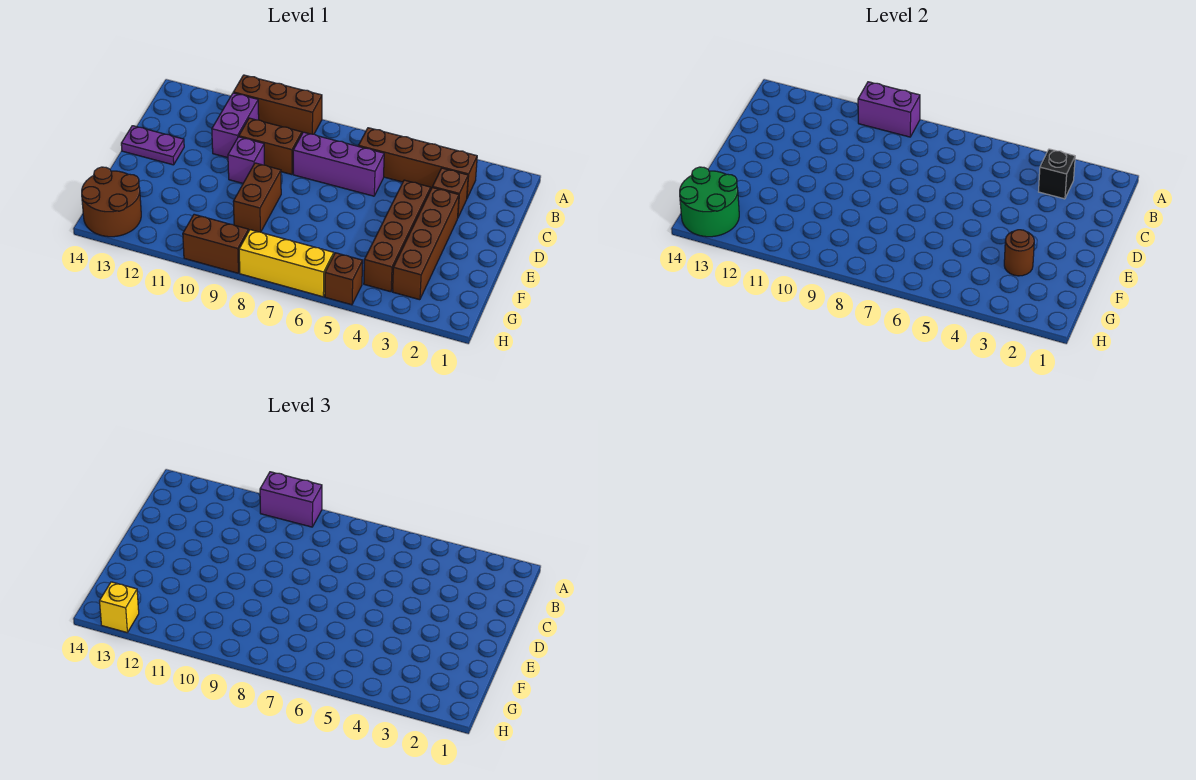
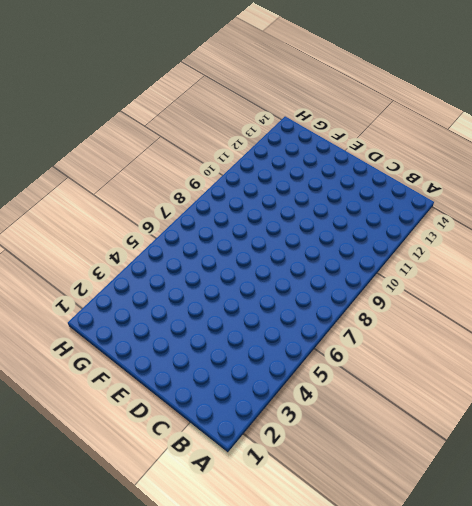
none -> brown brick A9:A11 level 1
none -> brown brick B3:B6 level 1
none -> purple brick B11:C11 level 1

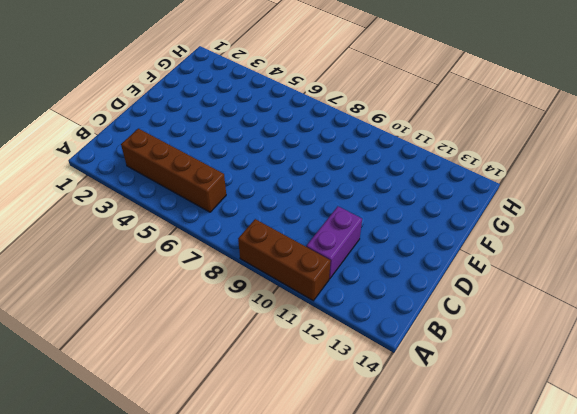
none -> brown brick C3 level 1
none -> purple brick C6:C8 level 1
none -> brown brick C9:C10 level 1

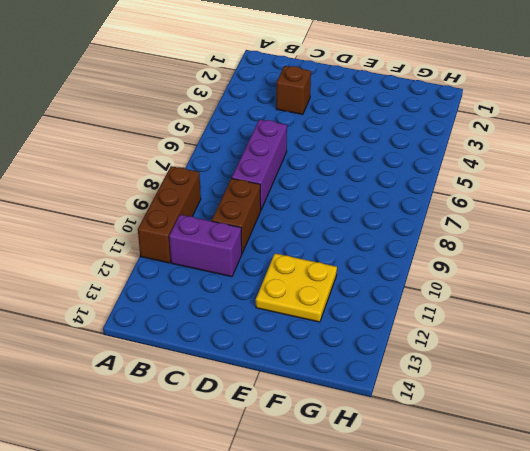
yellow plate E11:F12 level 1 -> none
none -> brown brick B3:B6 level 1
none -> brown brick D3:G3 level 1
none -> brown brick D4:G4 level 1

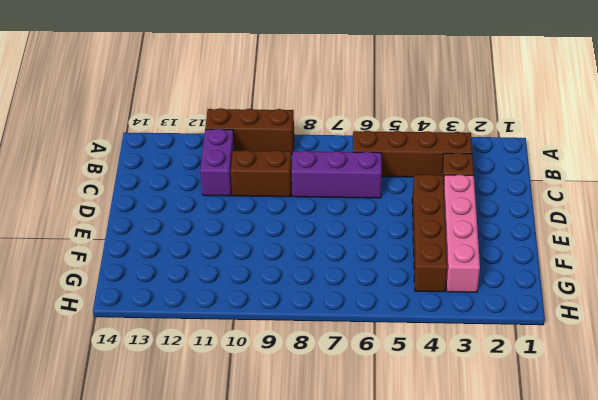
pink brick D3:G3 level 1 -> brown brick D3:G3 level 1
none -> purple brick D10 level 1
none -> purple plate D13:D14 level 1
none -> brown brick E9:F9 level 1

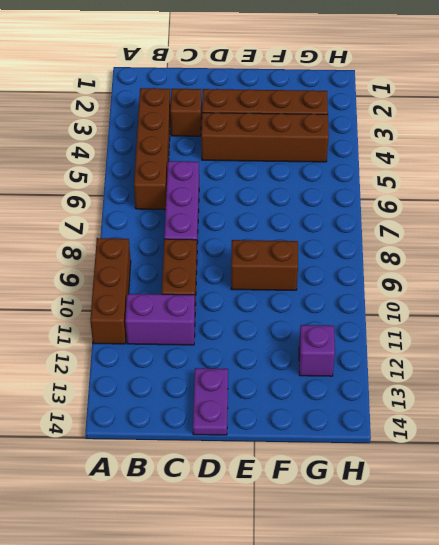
purple brick G12 level 1 -> purple brick D10 level 1
none -> brown round brick G13:H14 level 1
none -> brown brick H5 level 1
none -> yellow brick H6:H8 level 1

